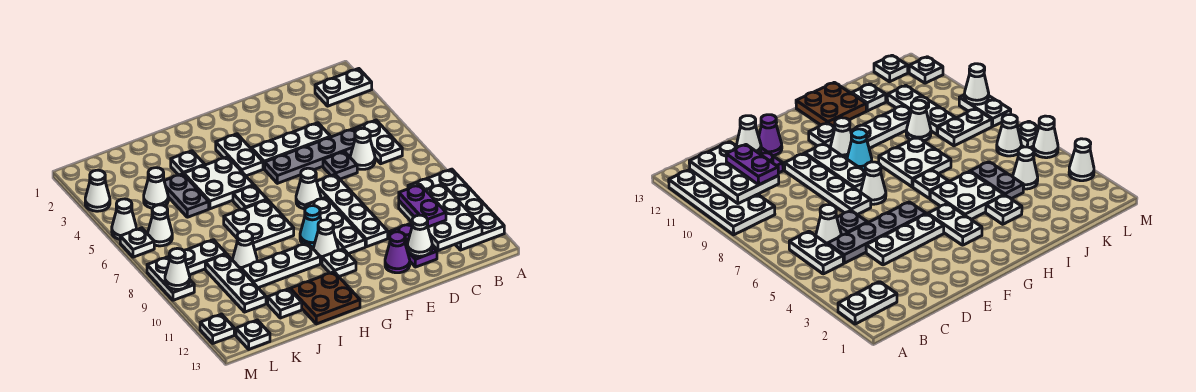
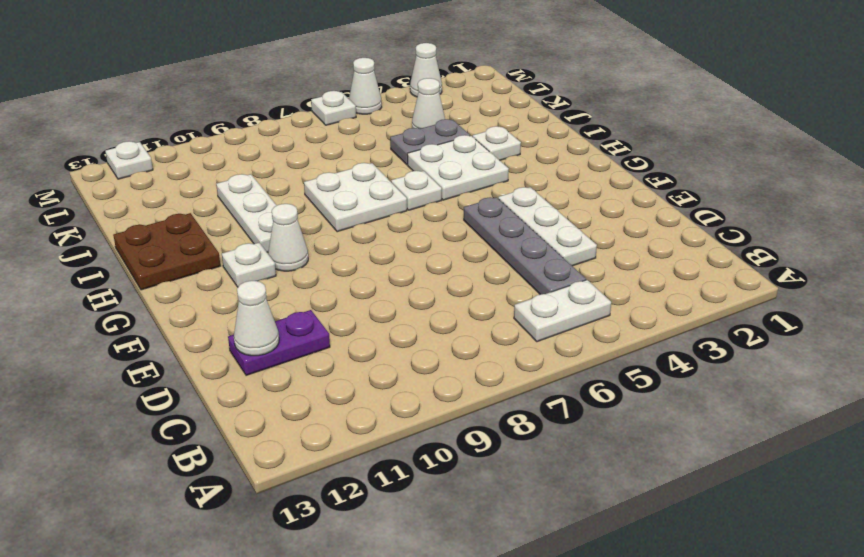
none -> white plate A2:B2 level 1
none -> white plate A9:B12 level 1
none -> white cone C6 level 1
none -> grey plate D6 level 1

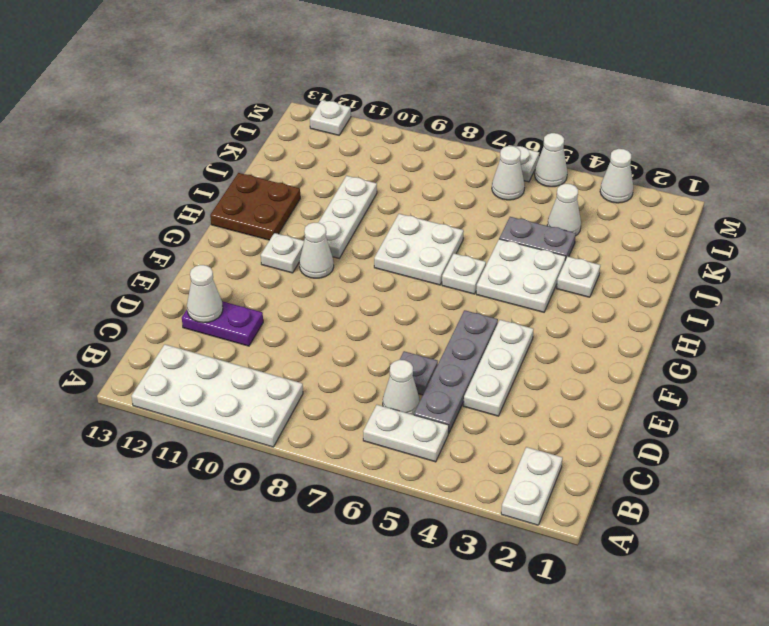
none -> white plate E7:E10 level 1
none -> purple cone E12 level 1
none -> white cone F7 level 1
none -> white plate F8:F10 level 1

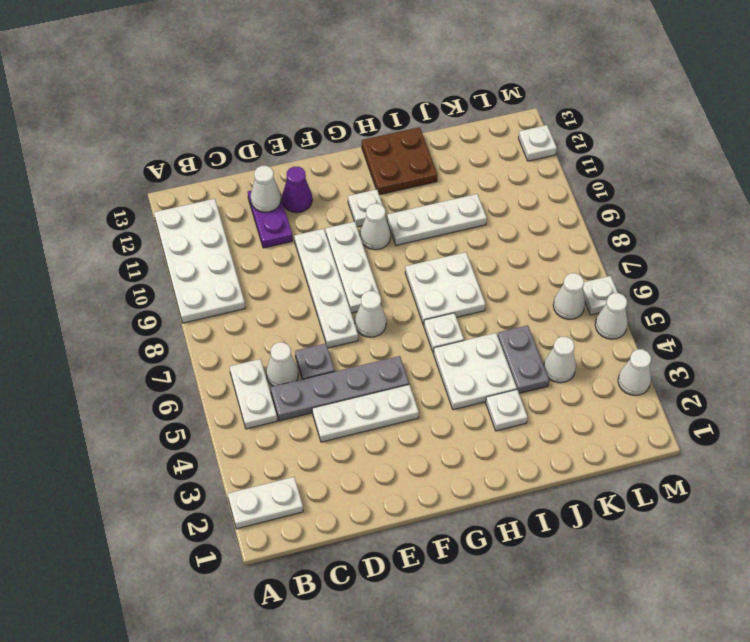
none -> white plate G3:G4 level 1
none -> cyan cone G9 level 1
none -> white cone J9 level 1
none -> white plate J12 level 1

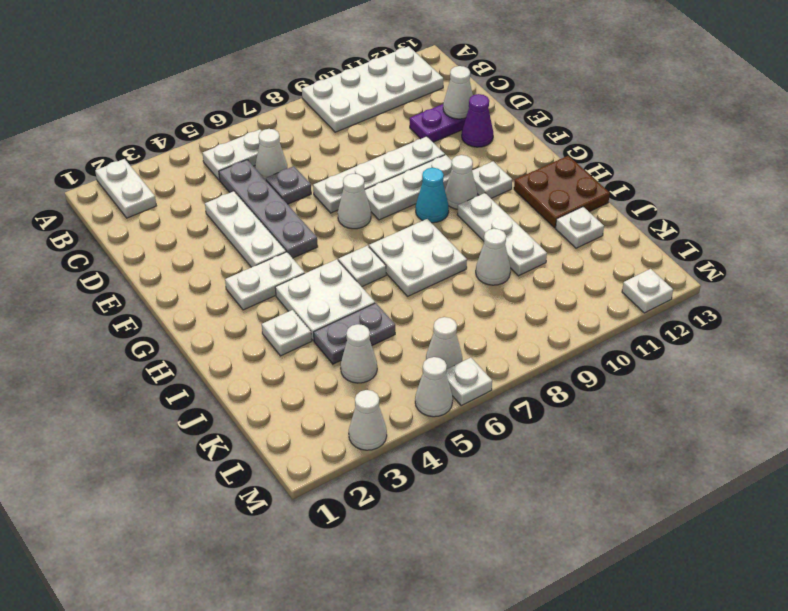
none -> white plate K8:L8 level 1
none -> white plate K9:K11 level 1
none -> white plate L13 level 1
none -> white plate M8:M9 level 1

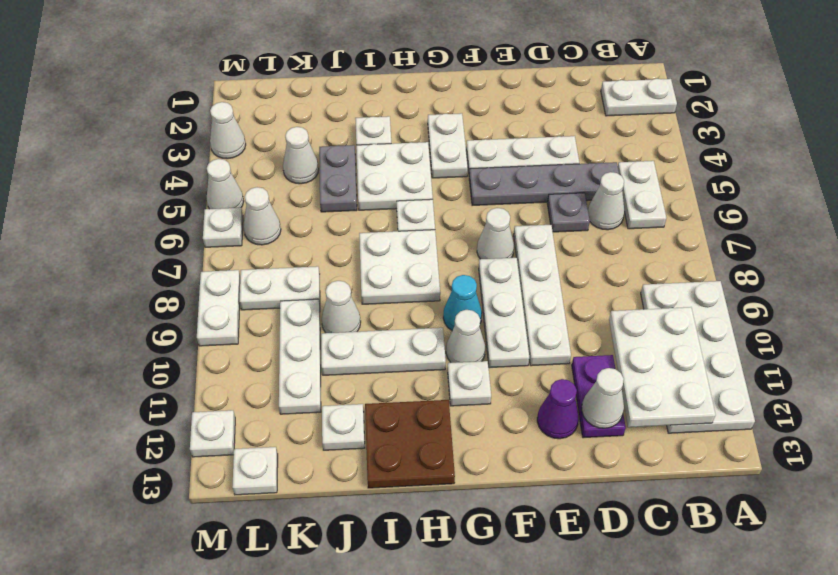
none -> white cone M9 level 2
none -> purple plate C10:C11 level 3

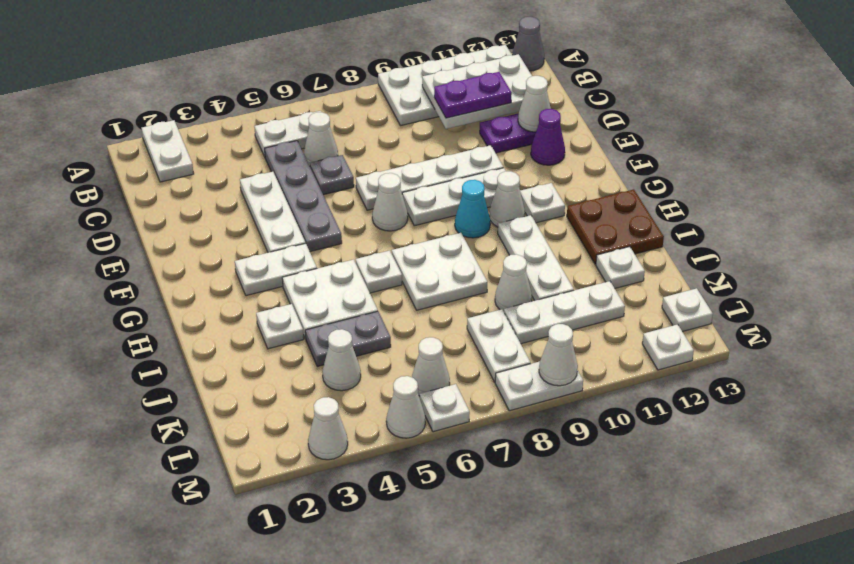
grey cone A13 level 1 -> none

